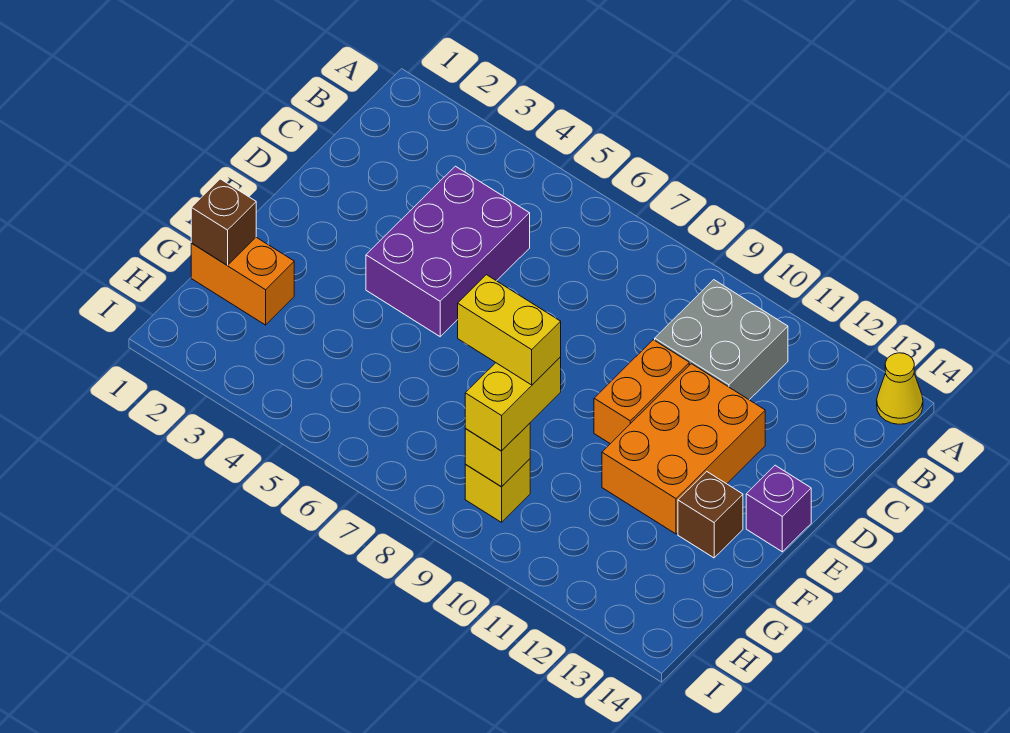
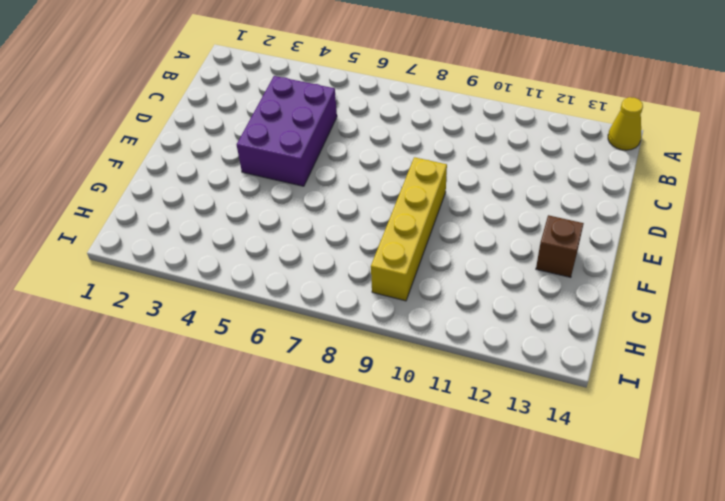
yellow brick E9:H9 level 1 -> yellow brick H9 level 1
none -> grey brick B10:C11 level 1
none -> orange brick D10:E10 level 1
none -> orange brick D11:F12 level 1

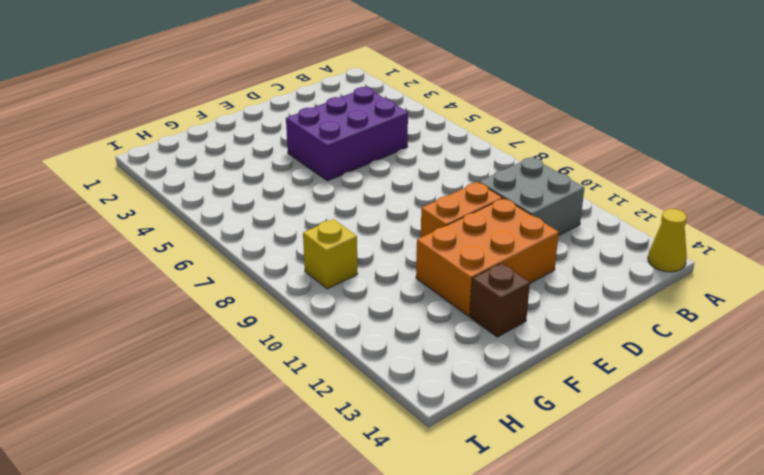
none -> purple brick E14 level 1
none -> orange brick G1:G2 level 1
none -> brown brick G1 level 2

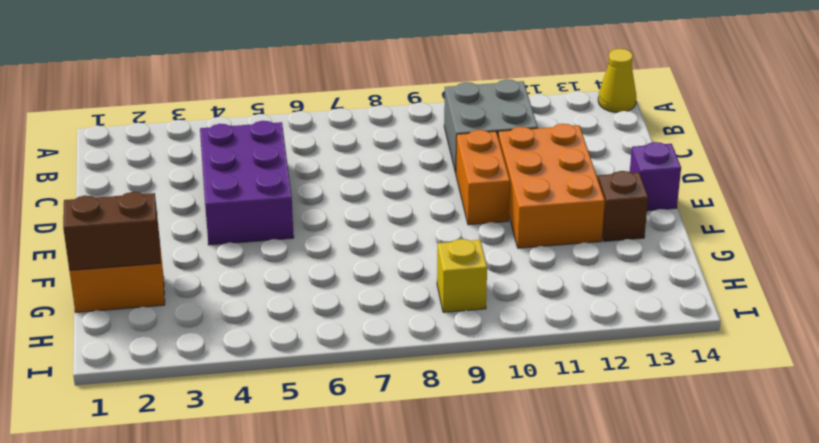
brown brick G1:G2 level 2 -> brown brick G1 level 2
none -> yellow brick H9 level 2
none -> yellow brick G9:H9 level 3
none -> yellow brick G8:G9 level 4

